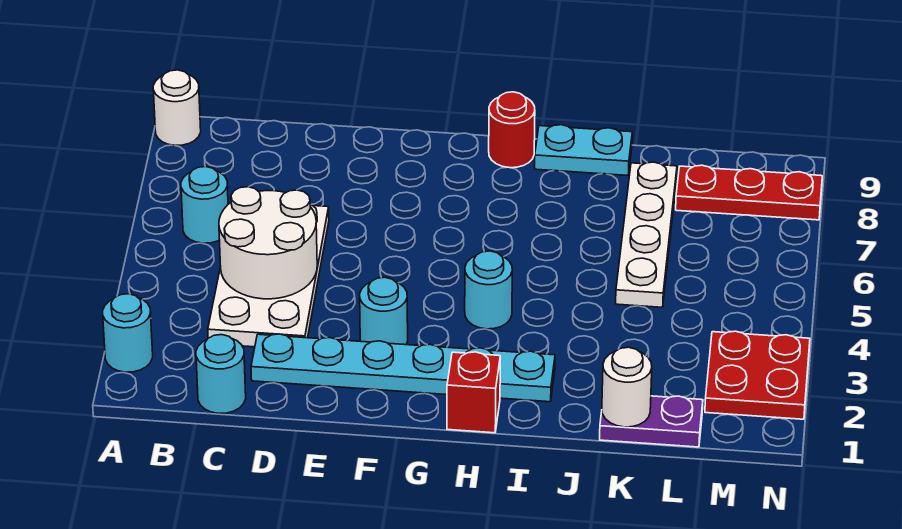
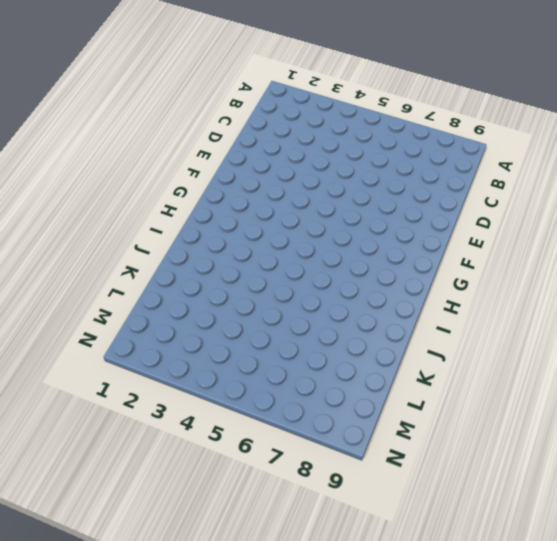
none -> cyan round brick A2 level 1
none -> white round brick A9 level 1
none -> cyan round brick B6 level 1

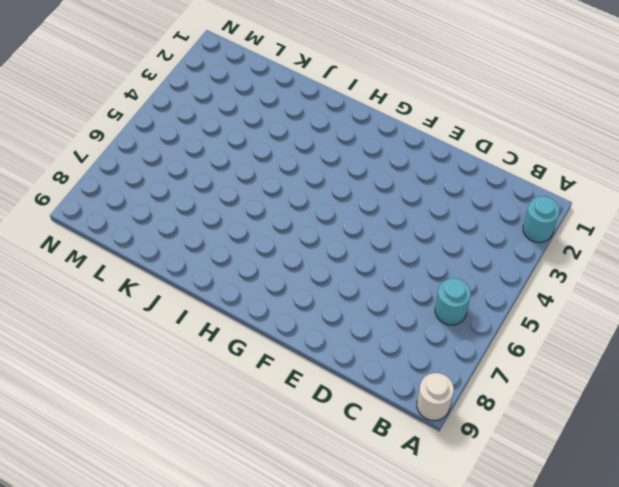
none -> cyan round brick C1 level 1
none -> white plate C3:D6 level 1
none -> cyan plate D2:I2 level 1

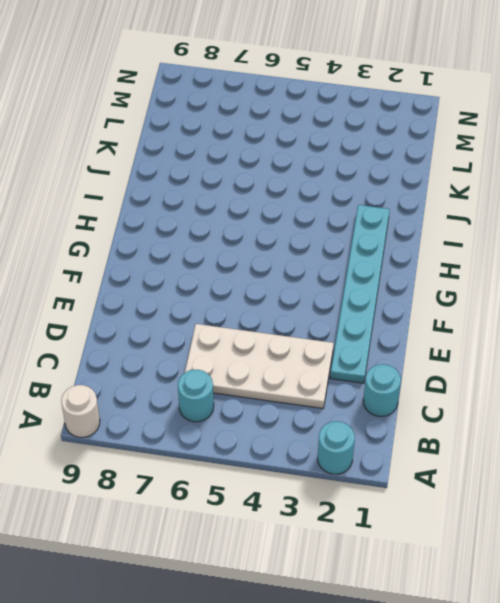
none -> cyan round brick F3 level 1
none -> red brick H1 level 1
none -> cyan round brick H4 level 1

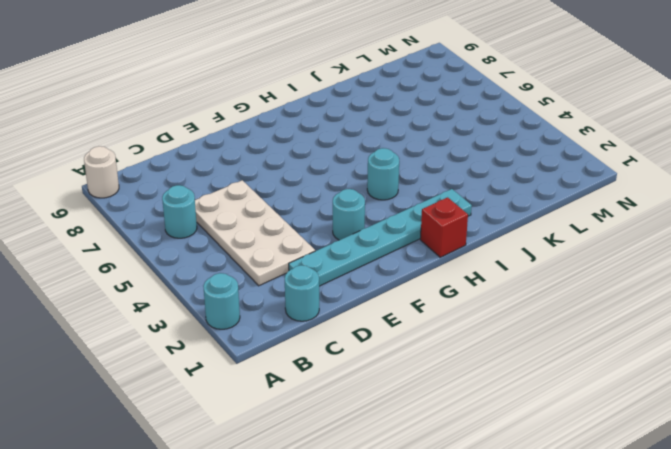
none -> red round brick H9 level 1
none -> cyan plate I9:J9 level 1
none -> purple plate K1:L1 level 1

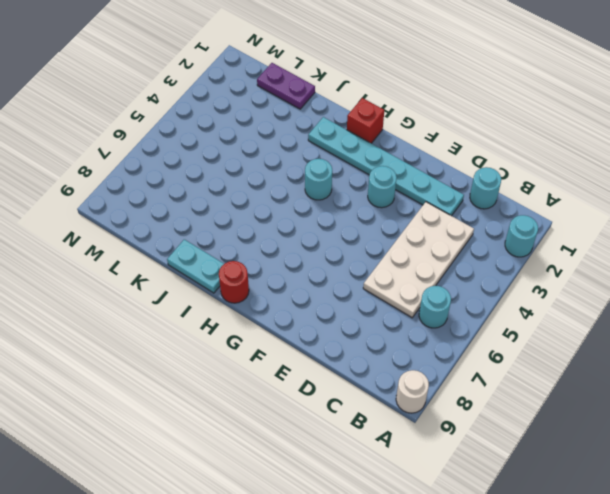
none -> white plate K5:K8 level 1
none -> red plate L8:N8 level 1
none -> red plate M2:N3 level 1

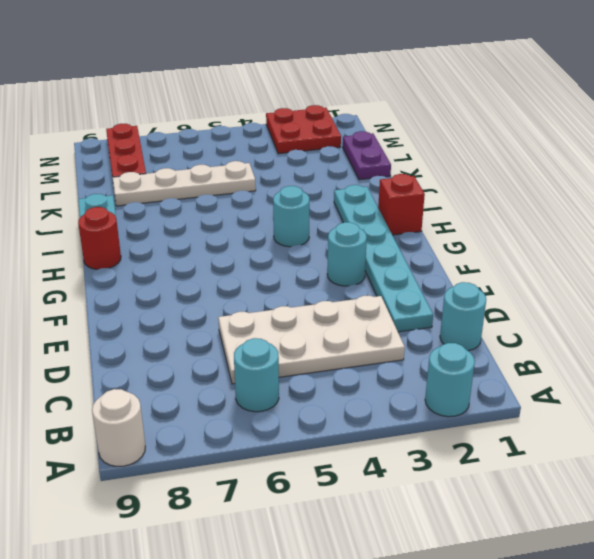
none -> white round brick C4:D5 level 2
none -> white round brick K1 level 2

